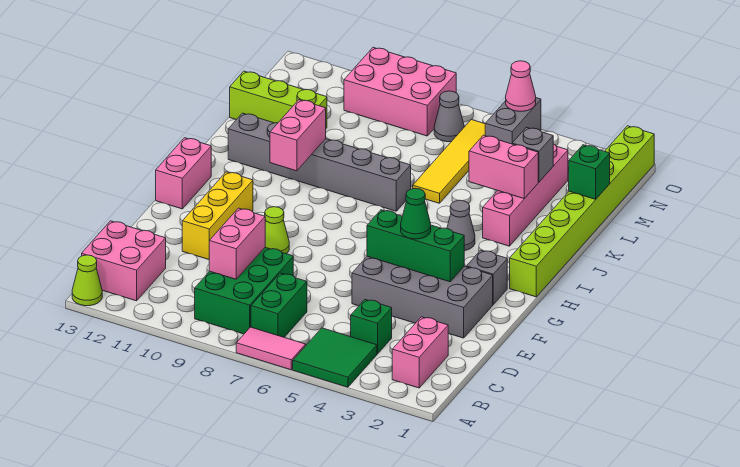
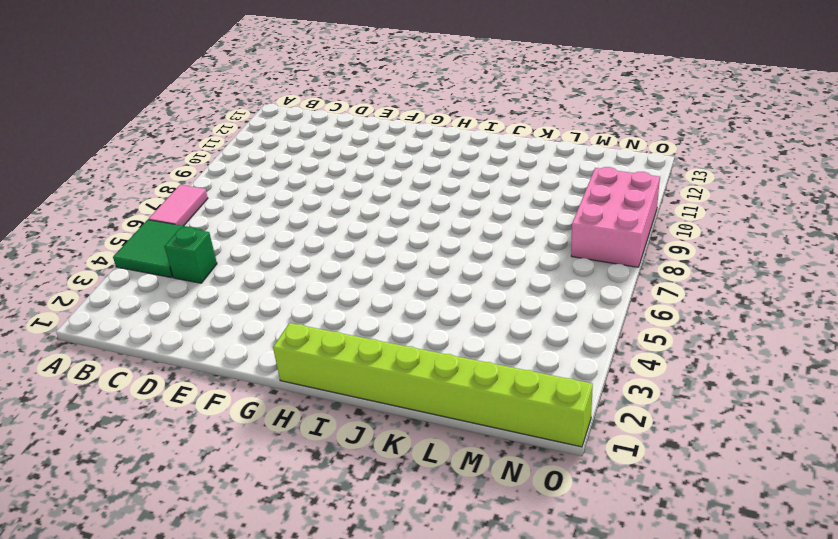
none -> lime cone A13 level 1
none -> pink brick B2:C2 level 1
none -> green brick B7:C7 level 1
none -> green brick B8:D9 level 1

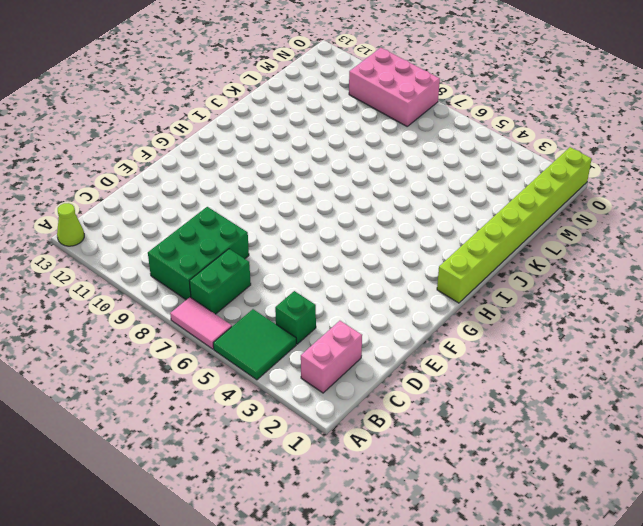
none -> pink brick B12:C13 level 1
none -> grey brick E2:F5 level 1
none -> yellow brick E11:G11 level 1
none -> lime cone F9 level 1

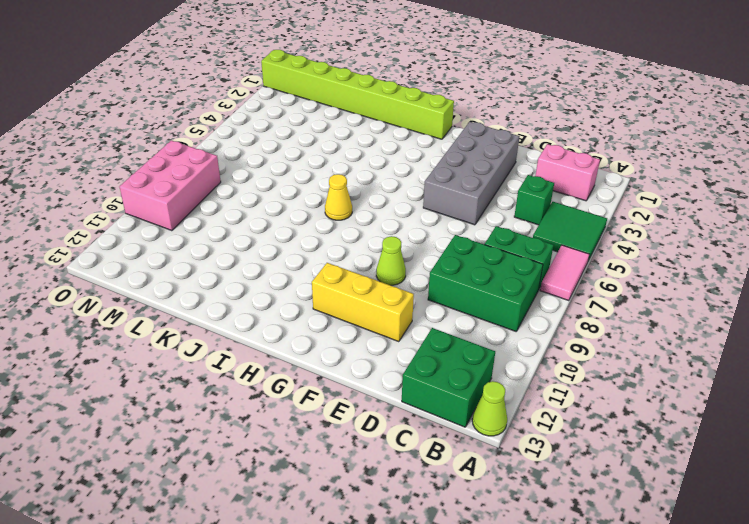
green brick B12:C13 level 1 -> pink brick B12:C13 level 1
yellow cone I7 level 1 -> none
none -> grey brick G2 level 1
none -> pink brick G13:H13 level 1
none -> grey cone I4 level 1
none -> pink brick J3:M3 level 1

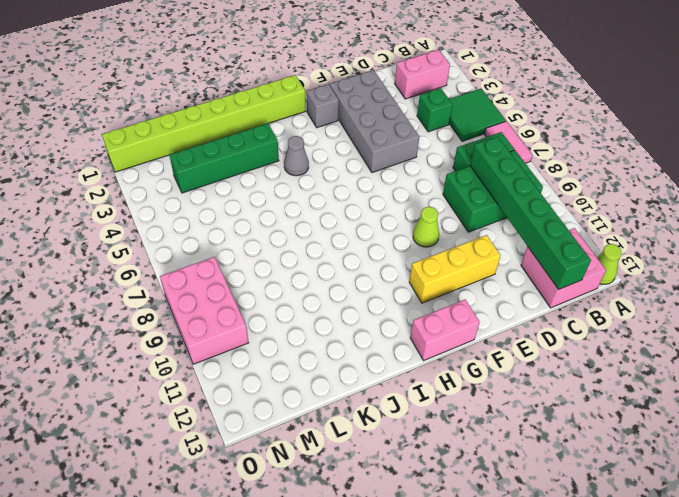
green brick C8:C13 level 2 -> pink brick C9:D9 level 2
green brick J3:M3 level 1 -> pink brick J3:M3 level 1
none -> grey brick J7:J12 level 1
none -> yellow tile K6:N6 level 1
none -> lime brick L11:L13 level 1
none -> grey brick N5:O5 level 1

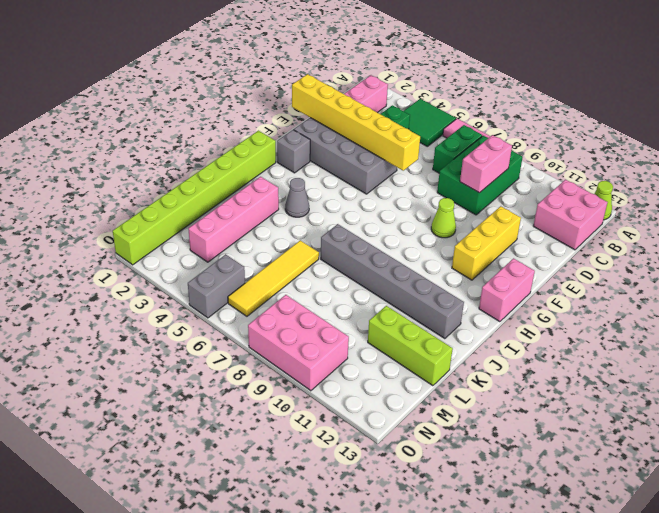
yellow brick E1:E6 level 2 -> none
none -> grey cone N7 level 1
none -> green brick F3:F5 level 2
none -> pink brick I10:J10 level 2
none -> pink brick K3:K4 level 2

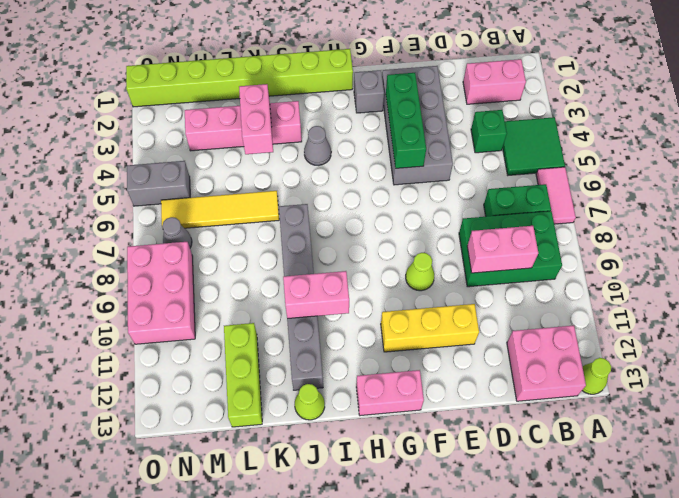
lime cone J13 level 1 -> none
none -> green brick L1 level 2
none -> grey brick L3 level 2
none -> pink cone O5 level 2
none -> green cone F4 level 3

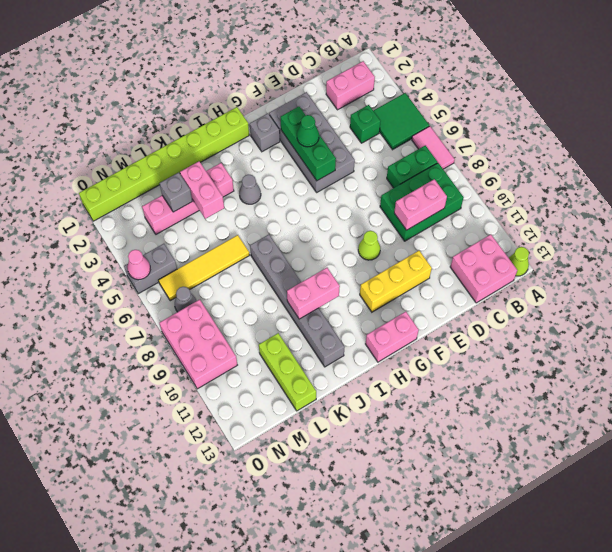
none -> green brick L1 level 2

